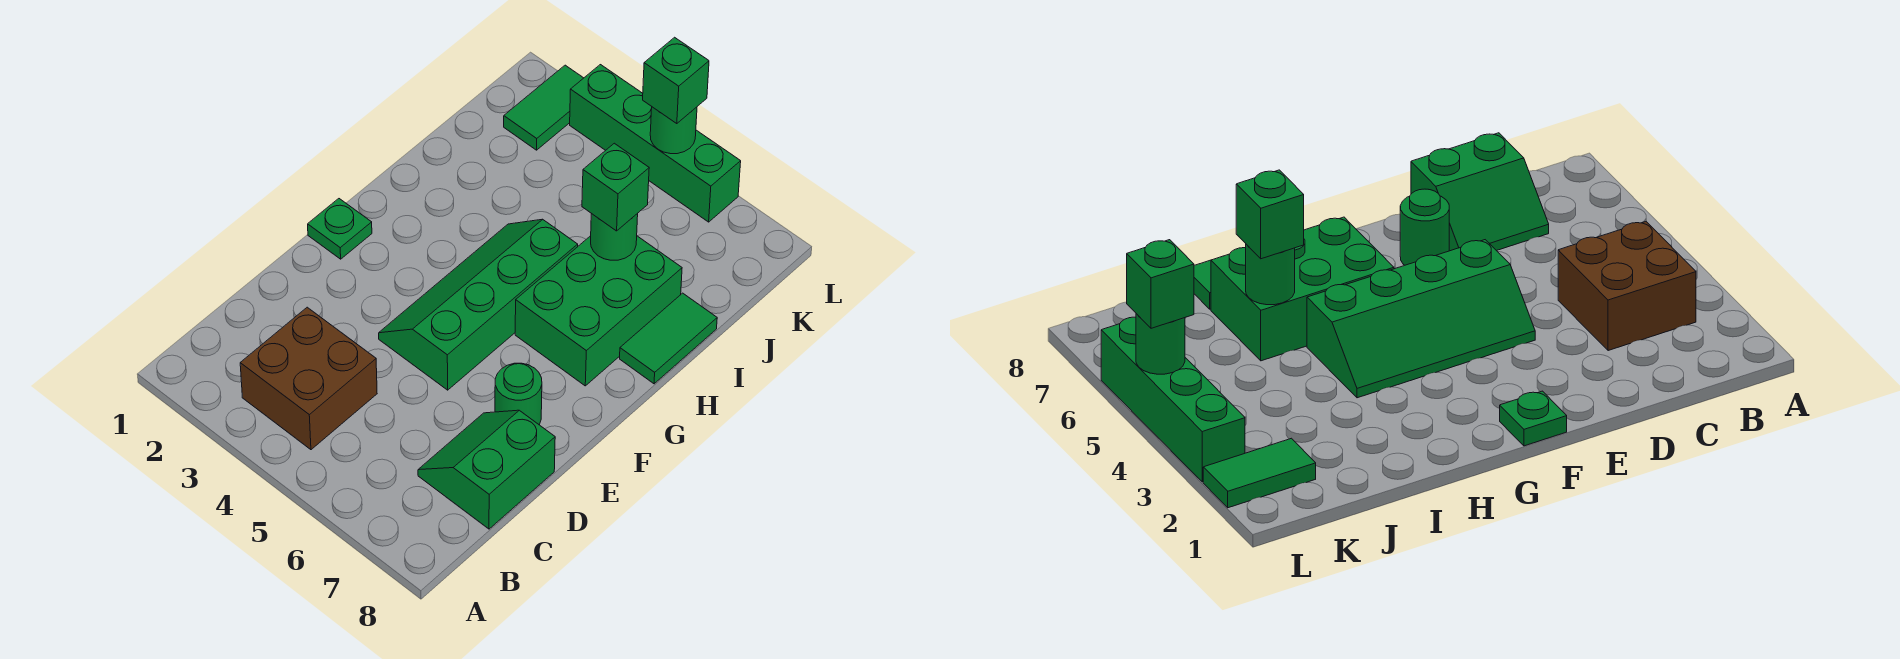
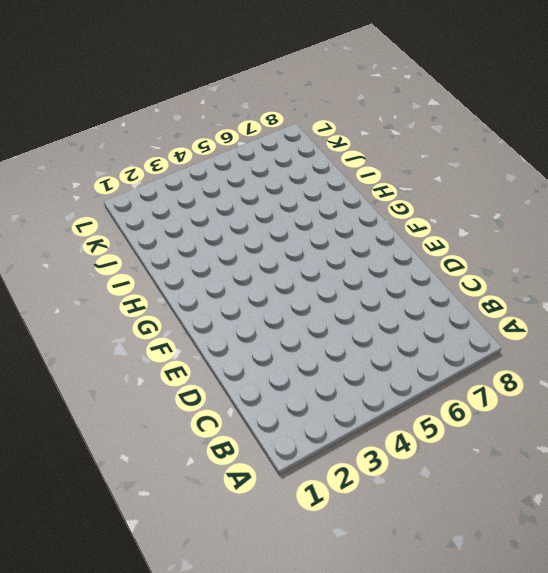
none -> brown brick B3:C4 level 1
none -> green slope C7:D8 level 1 top 8
none -> green slope E4:H5 level 1 top 5

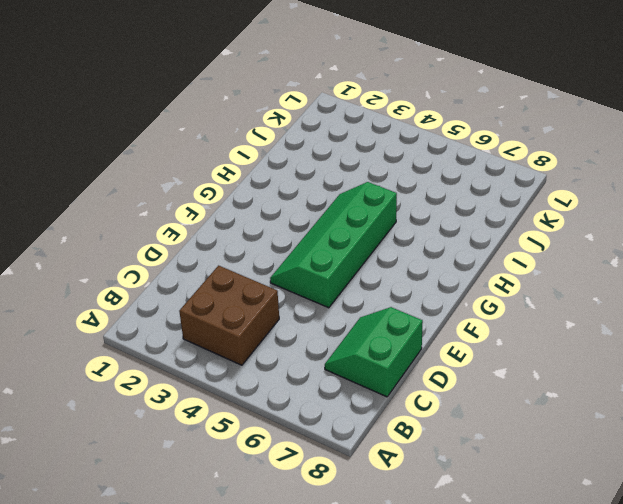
none -> green round brick E7 level 1
none -> green plate F1 level 1
none -> green brick G6:I7 level 1

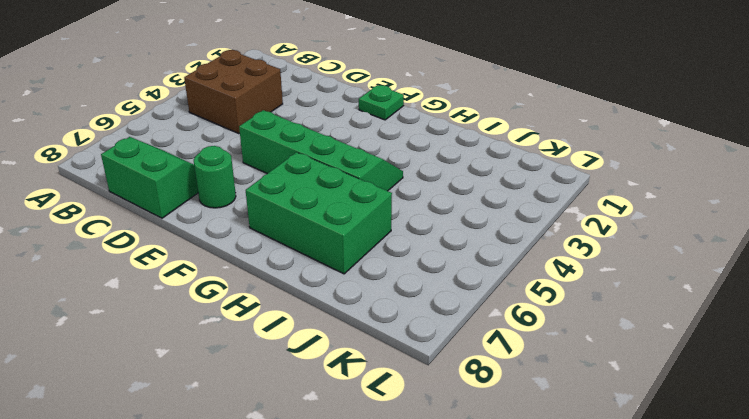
none -> green tile H8:I8 level 1
none -> green tile K2:L2 level 1
none -> green brick L3:L6 level 1

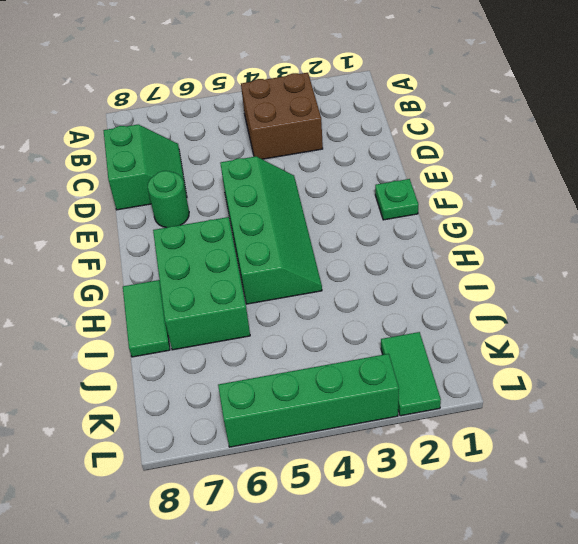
none -> green round brick I6 level 2
none -> green round brick L5 level 2
none -> green brick I6 level 3

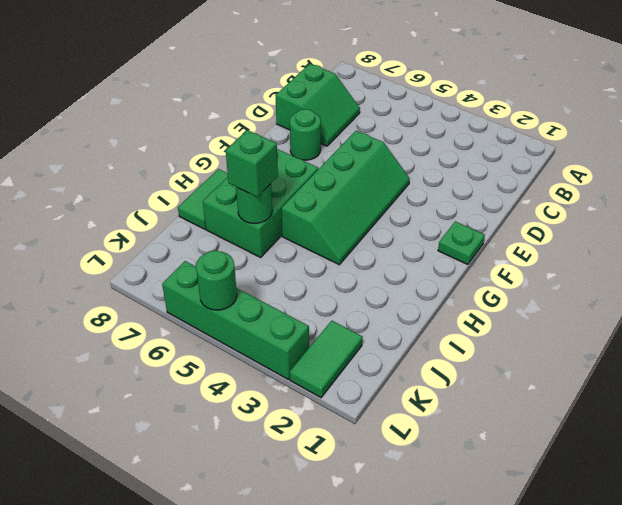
none -> brown brick B3:C4 level 1
none -> green brick L5 level 3

